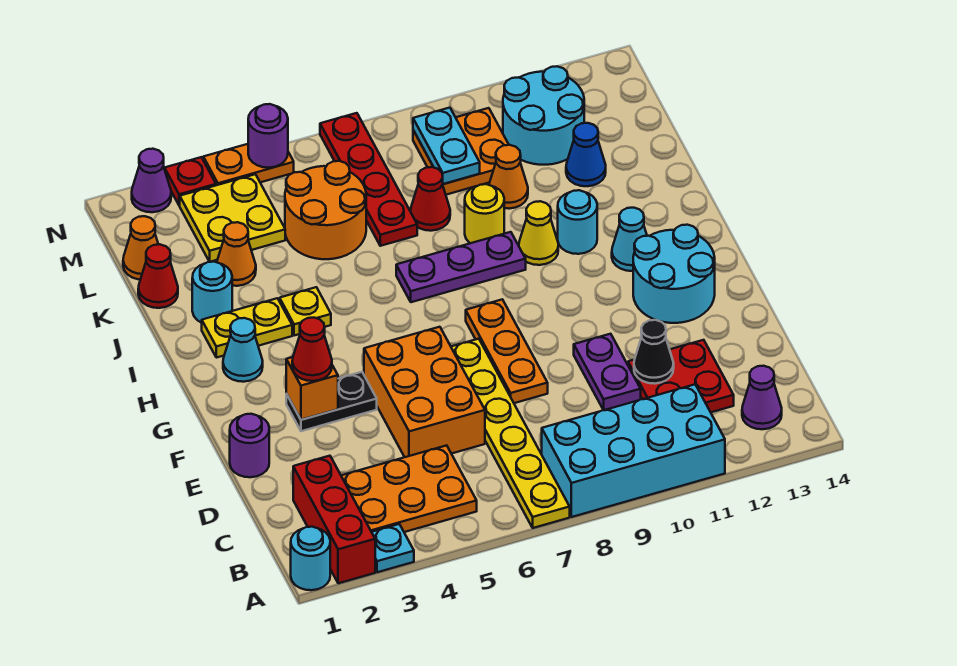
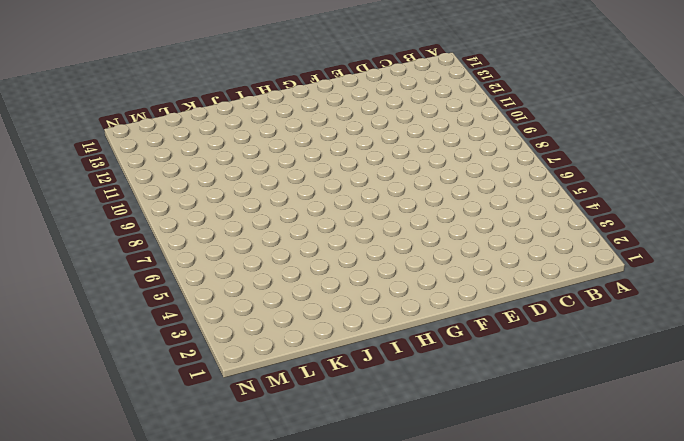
none -> cyan round brick A1 level 1
none -> red brick A2:C2 level 1
none -> cyan plate A3 level 1
none -> yellow plate A7:F7 level 1

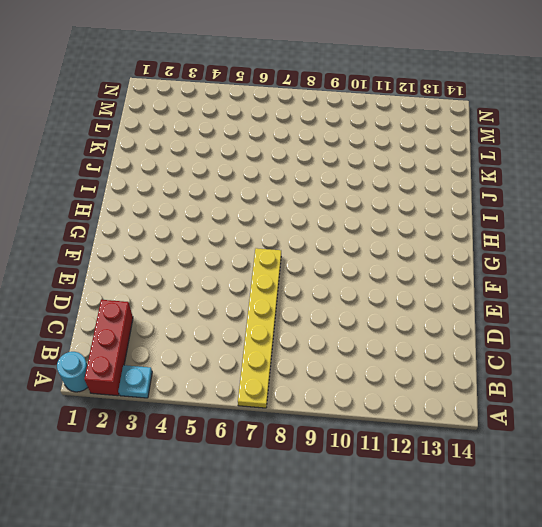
none -> cyan brick A8:B11 level 1
none -> orange plate B3:C5 level 1
none -> purple cone B13 level 1
none -> red plate C11:D12 level 1

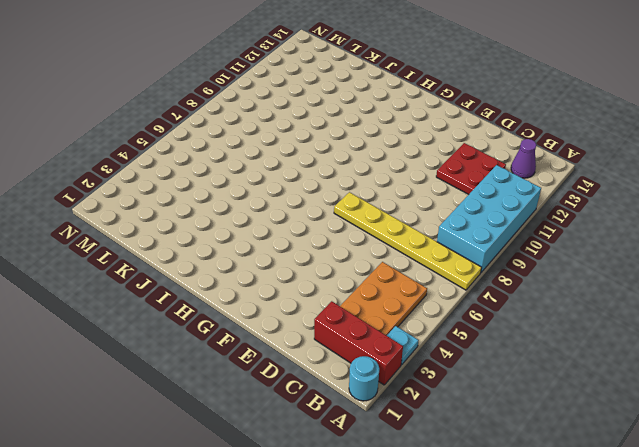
none -> orange brick D5:F6 level 1
none -> purple plate D10:E10 level 1
none -> purple round brick E1 level 1
none -> orange plate E8:G8 level 1

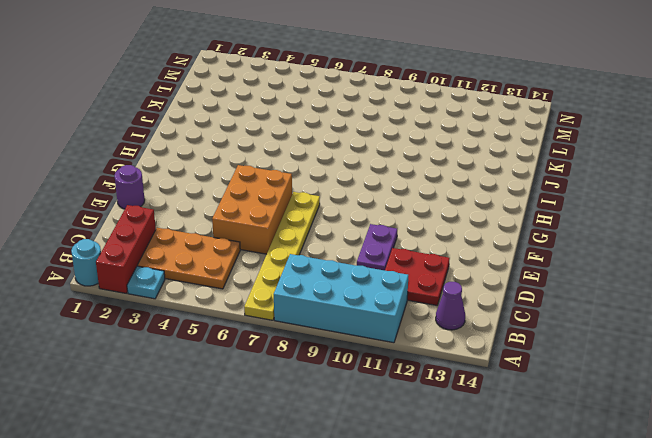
none -> orange plate E8:G8 level 1
none -> black plate F3:F4 level 1
none -> cyan round brick F12:G13 level 1
none -> cyan cone H2 level 1

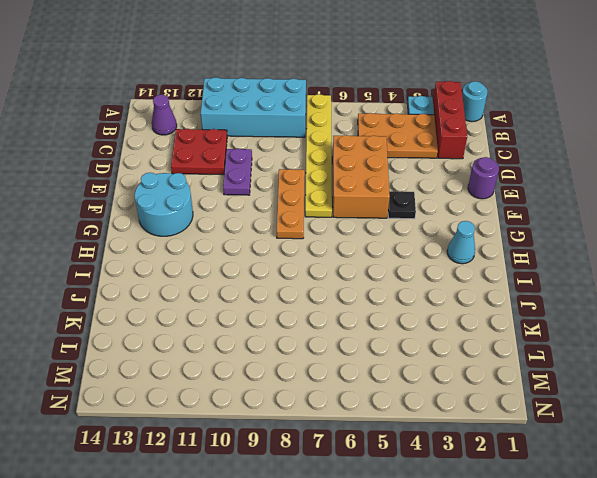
black plate F4 level 1 -> black plate F3:F4 level 1
none -> cyan cone H12 level 1
none -> yellow plate I2:I3 level 1
none -> yellow plate I4 level 1
none -> purple plate I7:I9 level 1

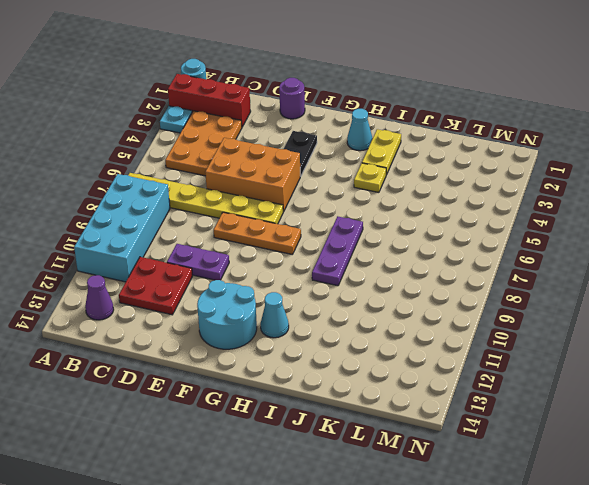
none -> yellow cone I10 level 1
none -> cyan round brick I11 level 1
none -> cyan round brick J2 level 1
none -> yellow round brick J9 level 1

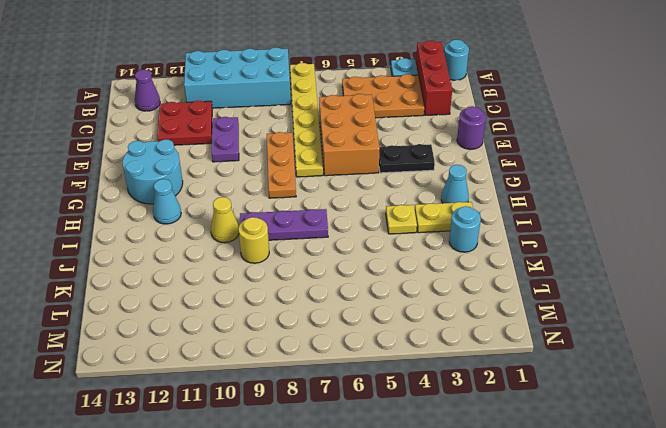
none -> cyan round brick I11 level 1
none -> red cone K1 level 1
none -> orange cone K3 level 1
none -> orange round brick K5:L6 level 1

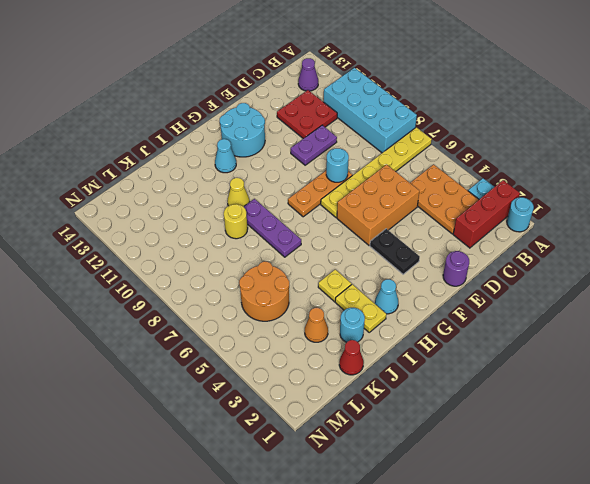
cyan round brick E8 level 2 -> cyan round brick I11 level 1
none -> red plate K7:N7 level 1
none -> red cone K8 level 1
none -> orange cone K10 level 1
none -> blue cone K12 level 1

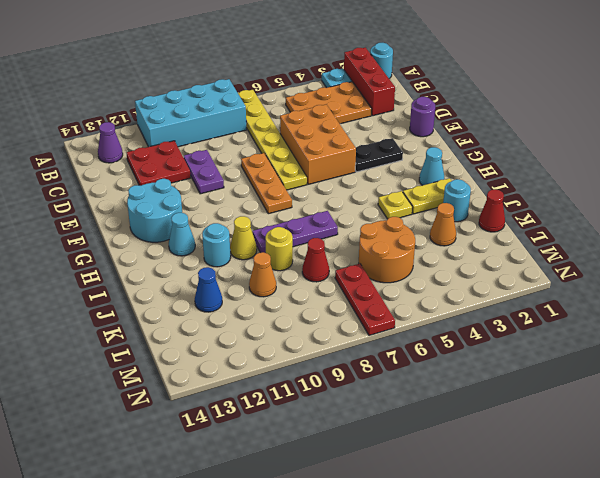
red plate L7:N7 level 1 -> red plate K7:N7 level 1
none -> orange cone L1 level 1
none -> yellow plate L3:M4 level 1
none -> orange plate L9:M10 level 1
none -> cyan round brick L11:M12 level 1

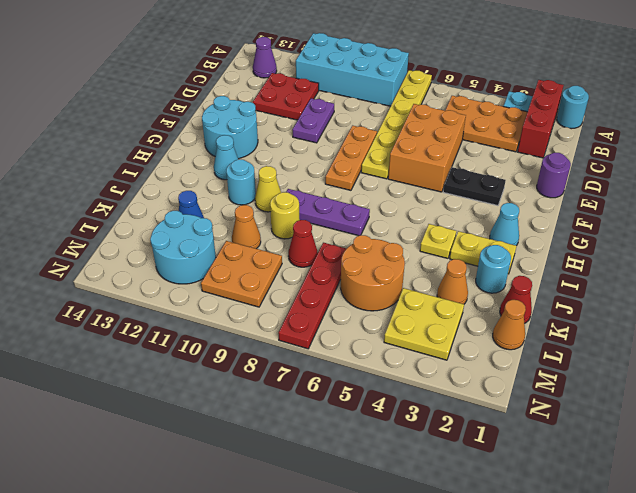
none -> purple cone N2 level 1
none -> red plate N3 level 1
none -> orange plate N4:N5 level 1
none -> black cone D11 level 2

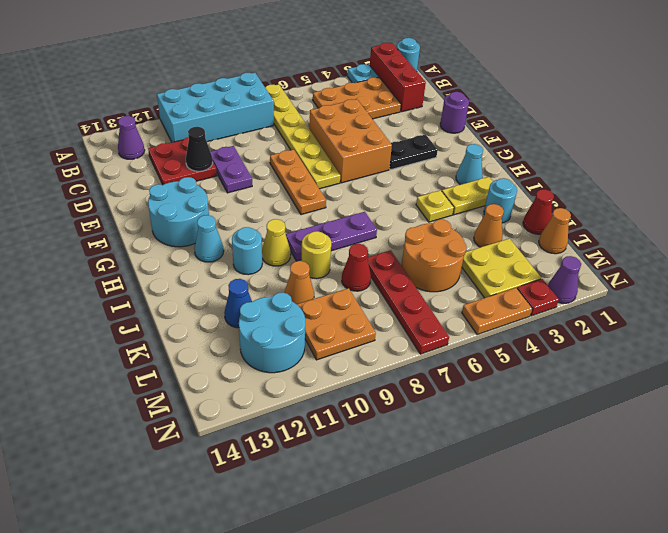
none -> orange brick F3 level 2
none -> cyan plate L9:M9 level 2
none -> purple round brick N5 level 2
none -> red cone F3 level 3

